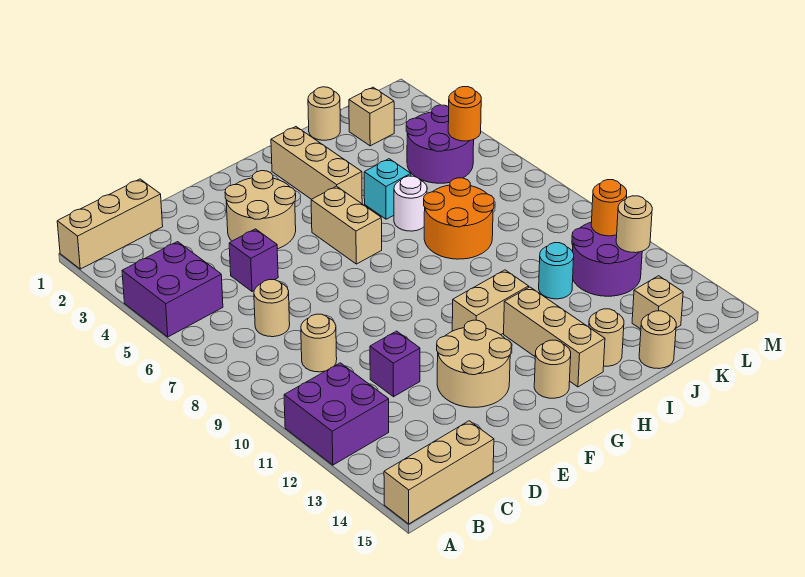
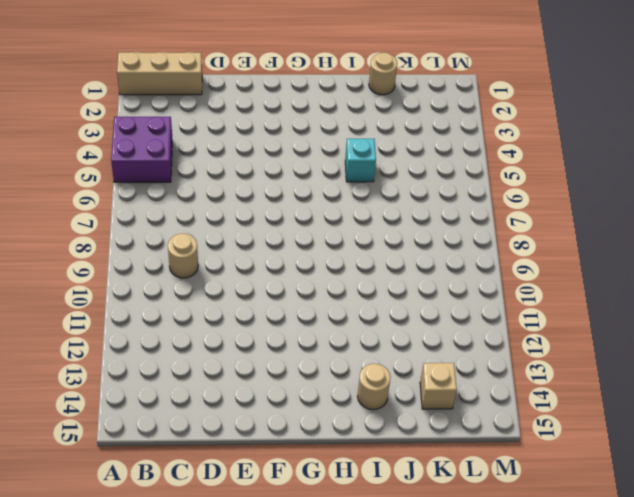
none -> purple brick A11:B12 level 1
none -> tan brick A15:C15 level 1
none -> tan round brick C7 level 1

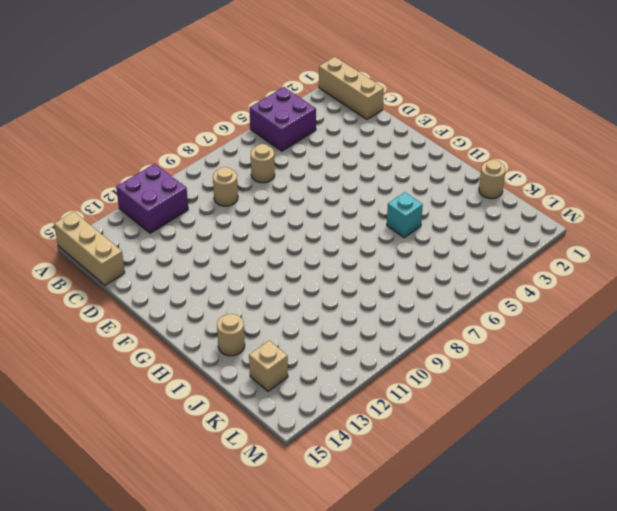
none -> purple brick D5 level 1
none -> purple brick D11 level 1
none -> tan round brick E3:F4 level 1

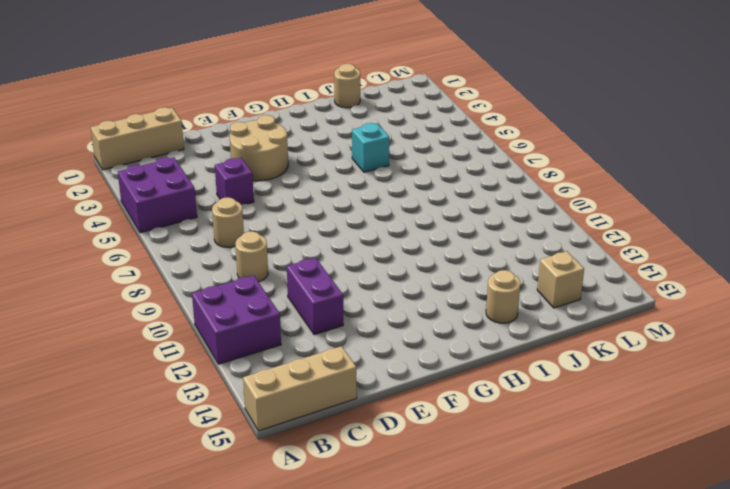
purple brick D11:D12 level 1 -> purple brick D11 level 1
none -> tan round brick E12:F13 level 1
none -> tan brick G5:G6 level 1
none -> tan brick G11:H11 level 1

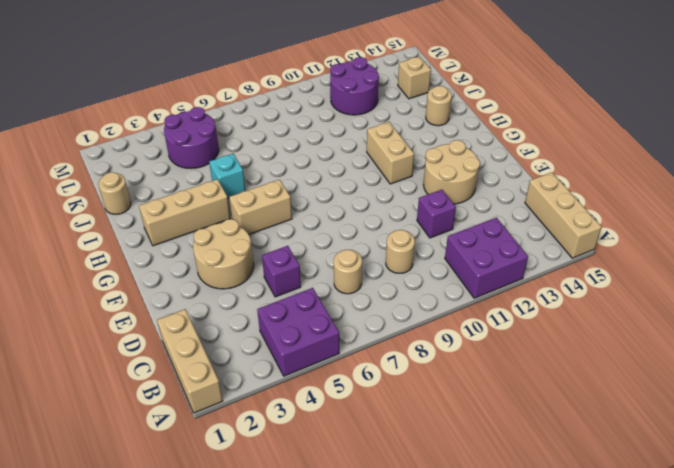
none -> tan round brick G14 level 1
none -> tan brick H12:H14 level 1
none -> white round brick I6 level 1

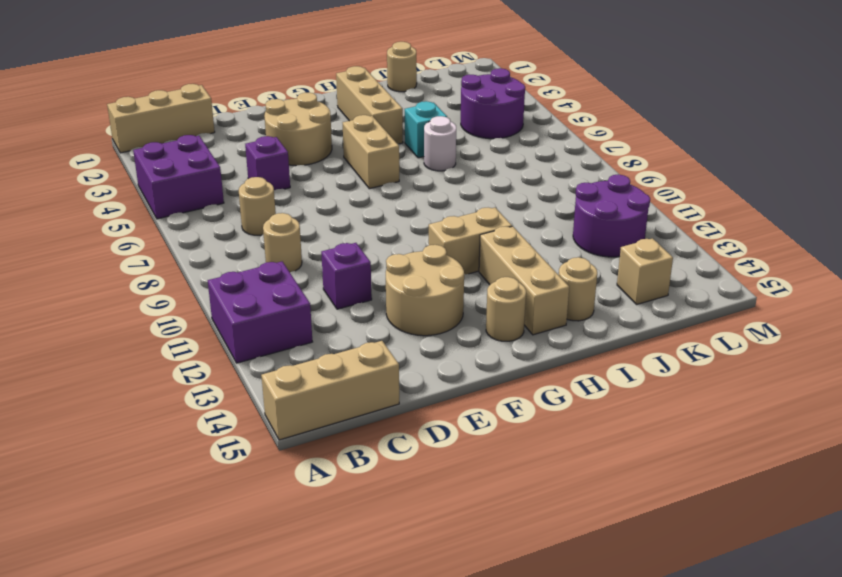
none -> orange round brick I7:J8 level 1
none -> cyan round brick J11 level 1
none -> tan round brick J15 level 1

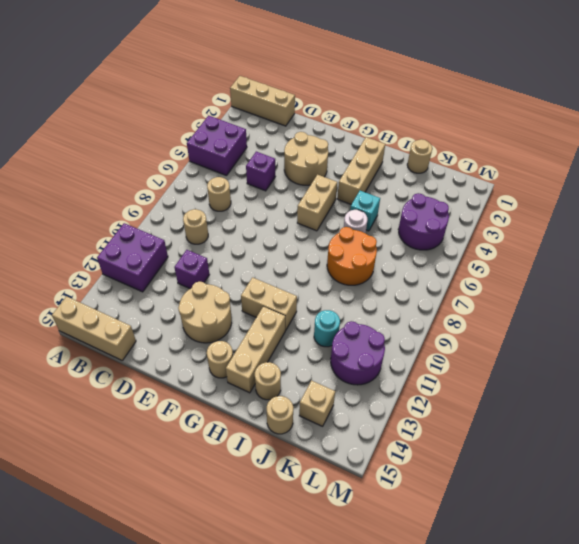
none -> tan brick K2 level 1
none -> orange round brick L5 level 2
none -> orange round brick L11 level 2

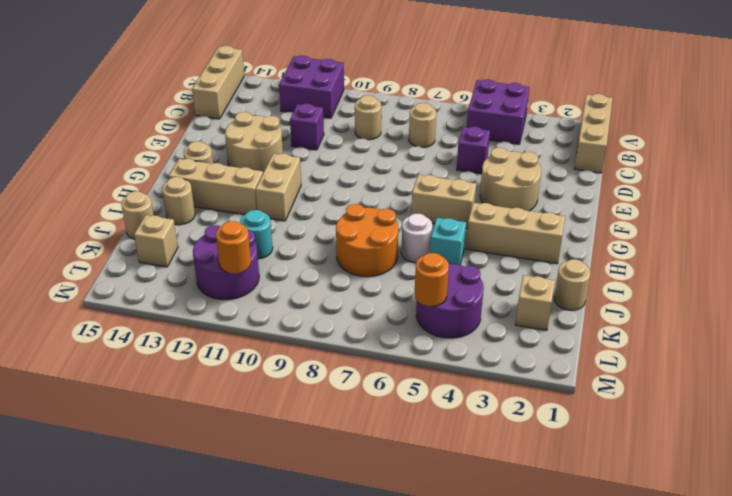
none -> tan round brick L12 level 2

